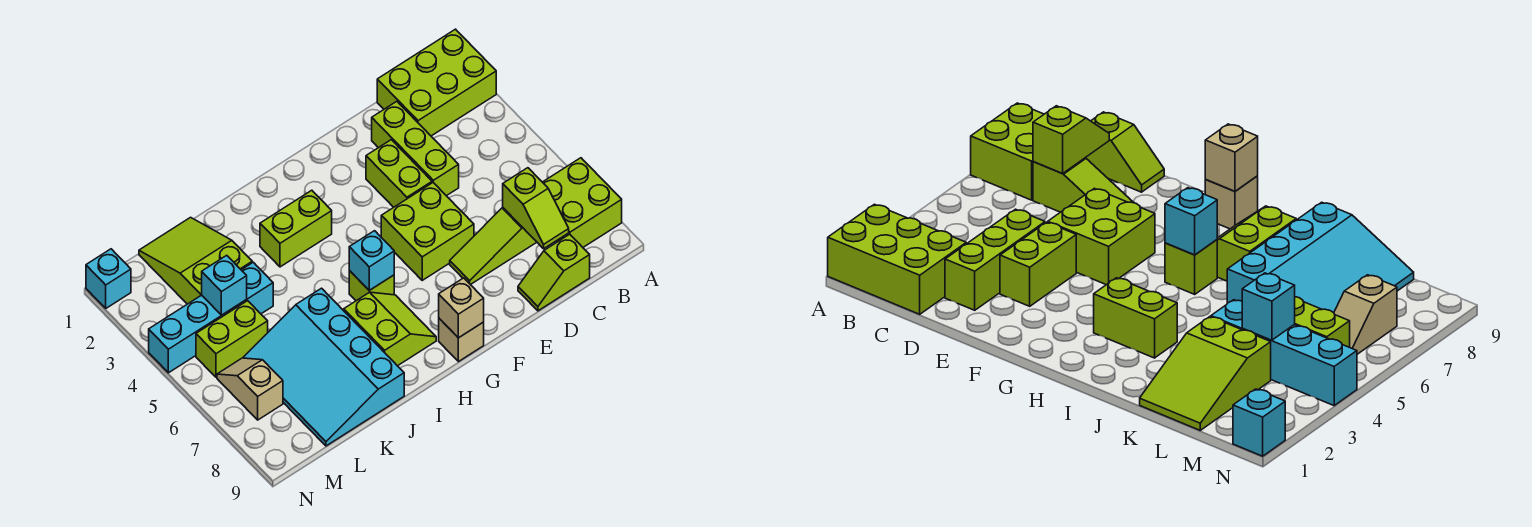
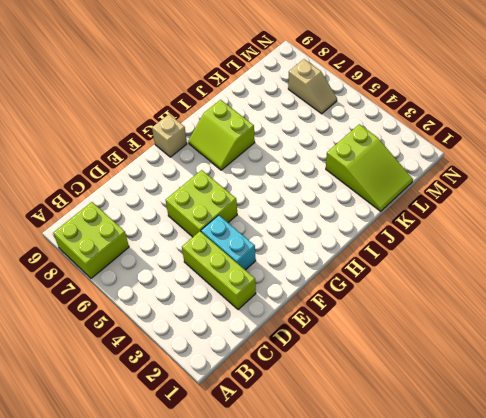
cyan brick E3:E4 level 1 -> lime brick E3:E4 level 1
none -> lime brick A1:C2 level 1
none -> lime slope C7:E7 level 1 top C
none -> lime slope C9:D9 level 1 top C

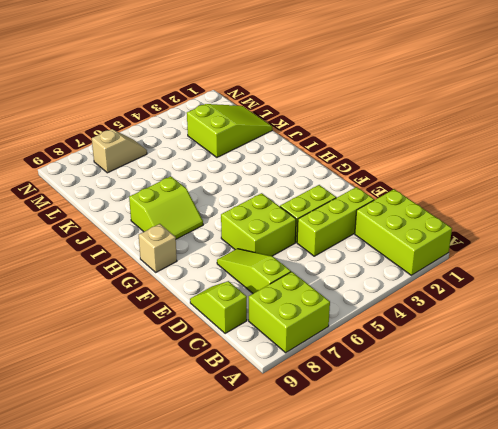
none -> lime brick H3:I3 level 1
none -> lime brick H6 level 1
none -> cyan slope J6:L9 level 1 top J

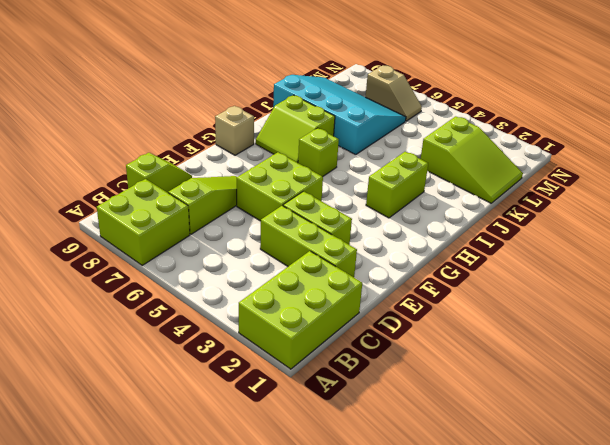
none -> cyan brick K4:N4 level 1
none -> lime brick L5:M5 level 1
none -> cyan brick N1 level 1

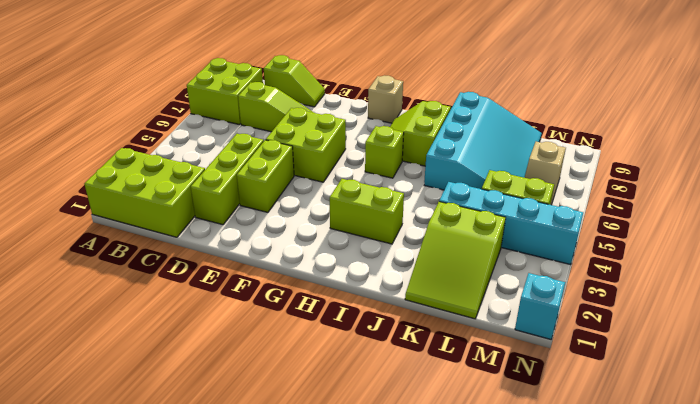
none -> lime slope C7:C8 level 2 top 7
none -> tan brick G9 level 2
none -> cyan brick H6 level 2

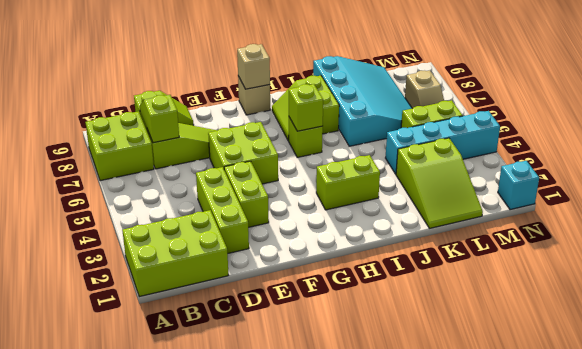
lime brick H6 level 2 -> cyan brick H6 level 2
none -> cyan brick L4 level 2

